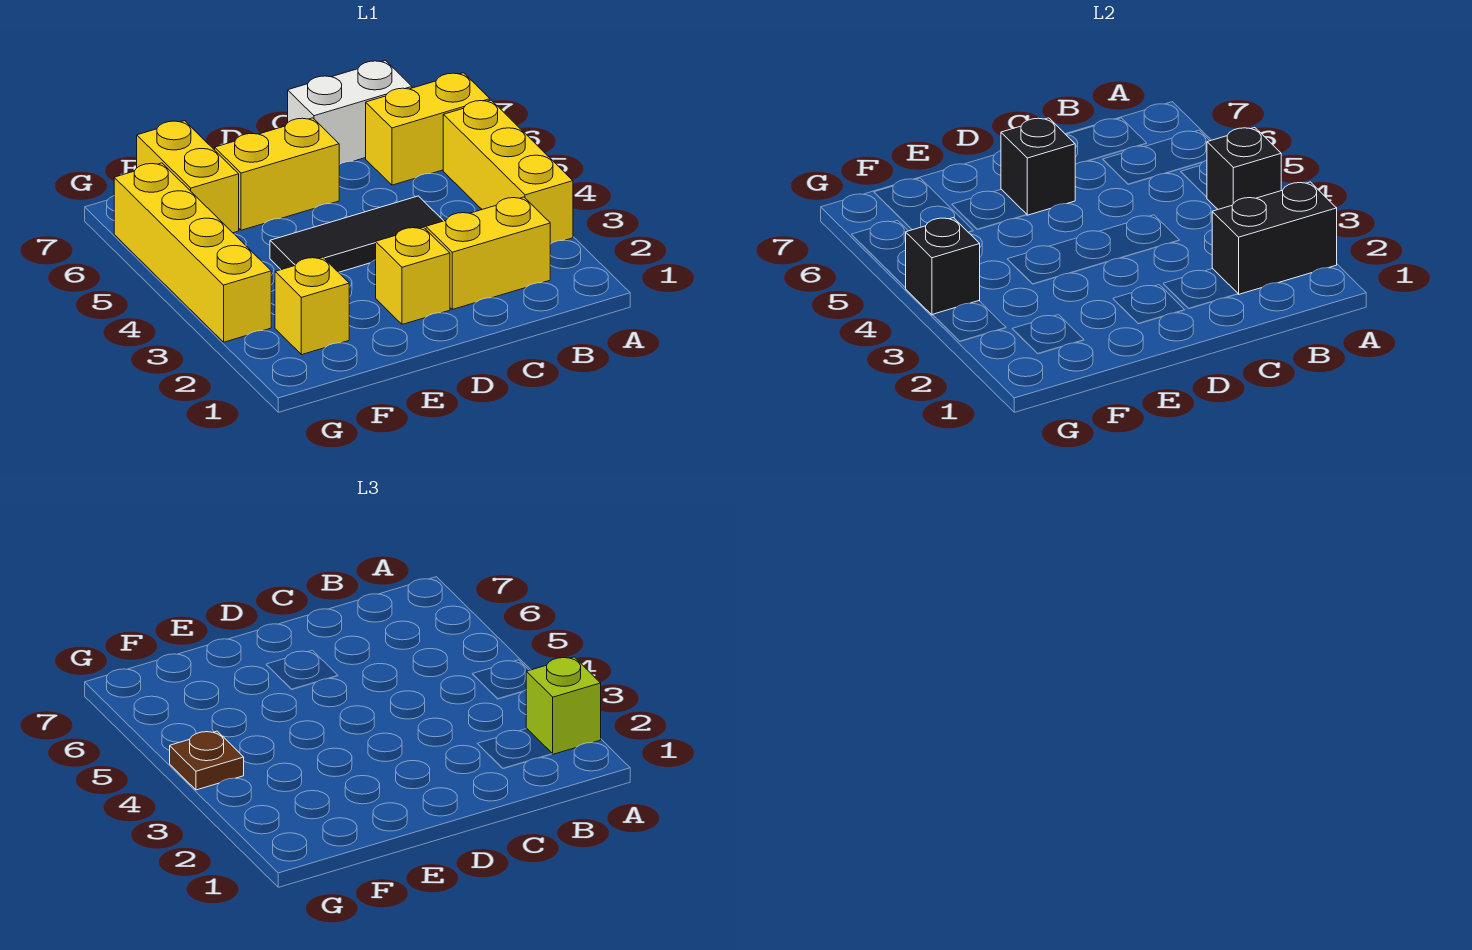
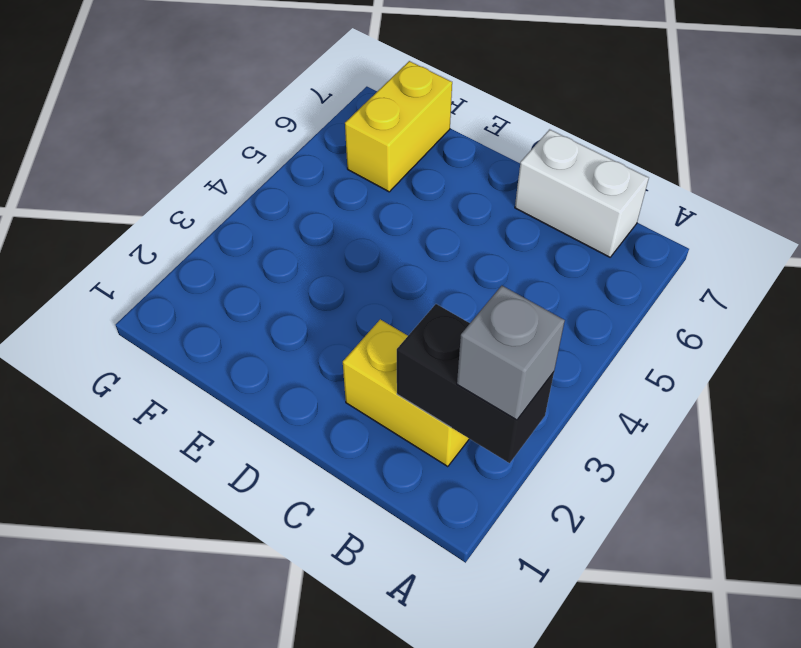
grey brick A2 level 3 -> lime brick A2 level 3
none -> yellow brick A3:A5 level 1
none -> yellow brick A6:B6 level 1
none -> black tile C4:E4 level 1

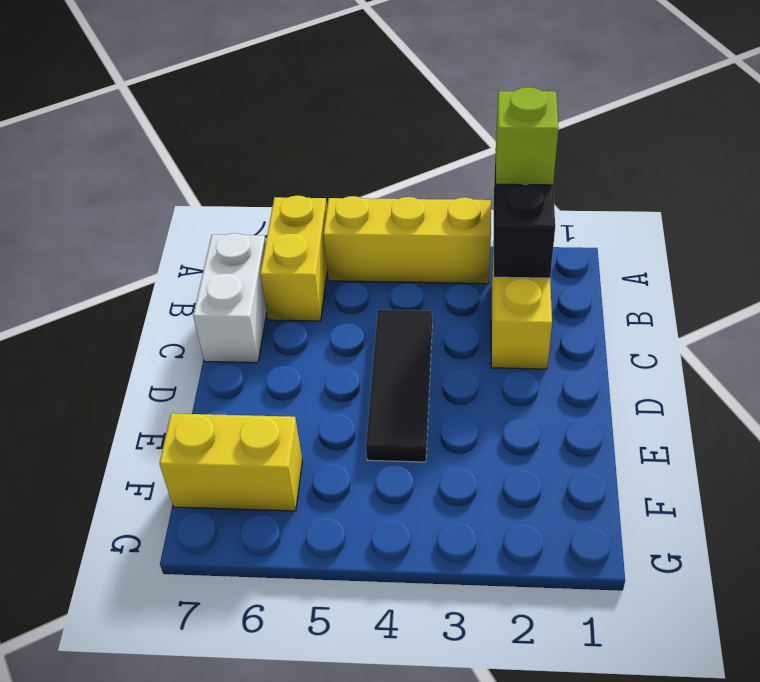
none -> yellow brick D2 level 1
none -> yellow brick D6:E6 level 1
none -> yellow brick F2 level 1

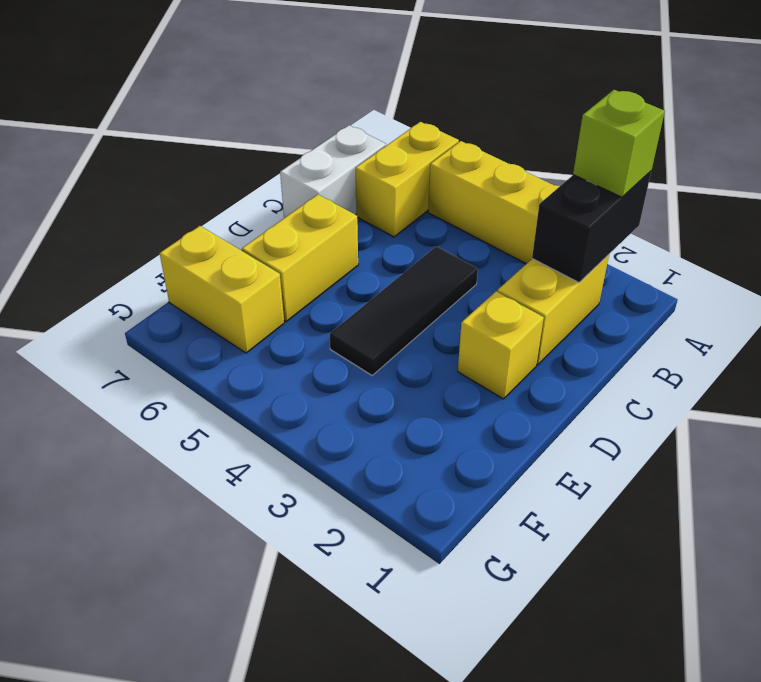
none -> yellow brick F2 level 1
none -> yellow brick G3:G6 level 1
none -> black brick A4 level 2

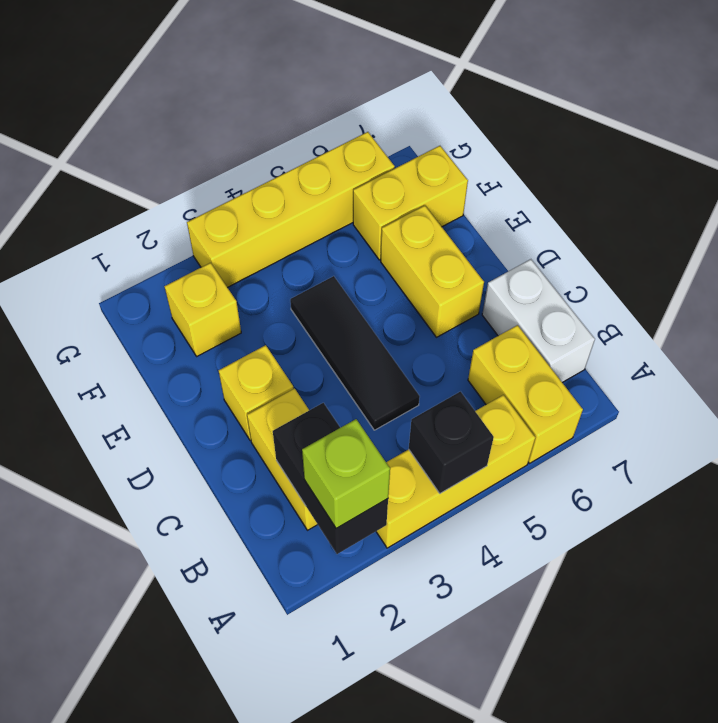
none -> black brick D6 level 2
none -> black brick G4 level 2
none -> brown plate G4 level 3

